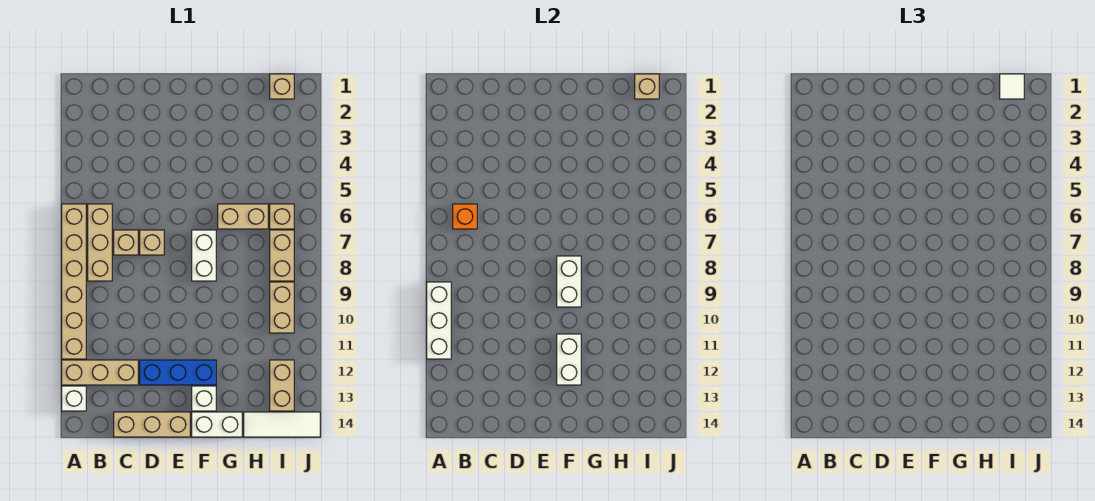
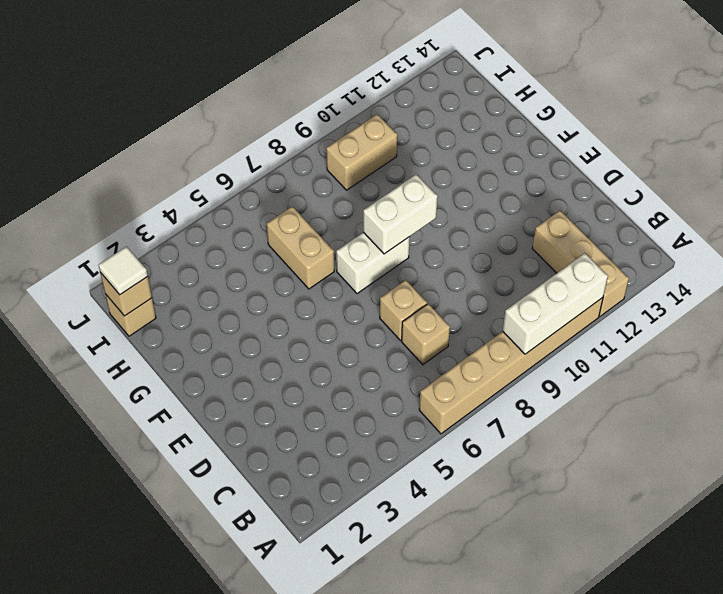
none -> white brick A13 level 1
none -> tan brick B6:B8 level 1
none -> tan brick C14:E14 level 1

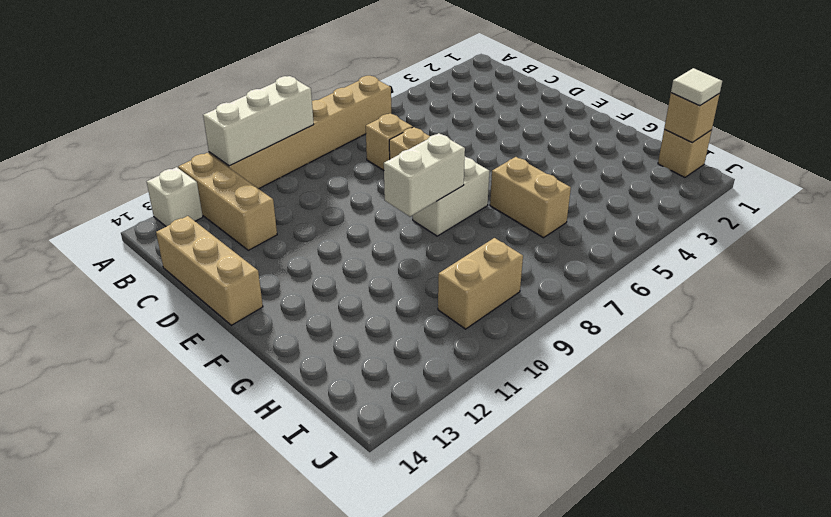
none -> tan brick B6:B8 level 1
none -> blue brick D12:F12 level 1
none -> white brick F13 level 1

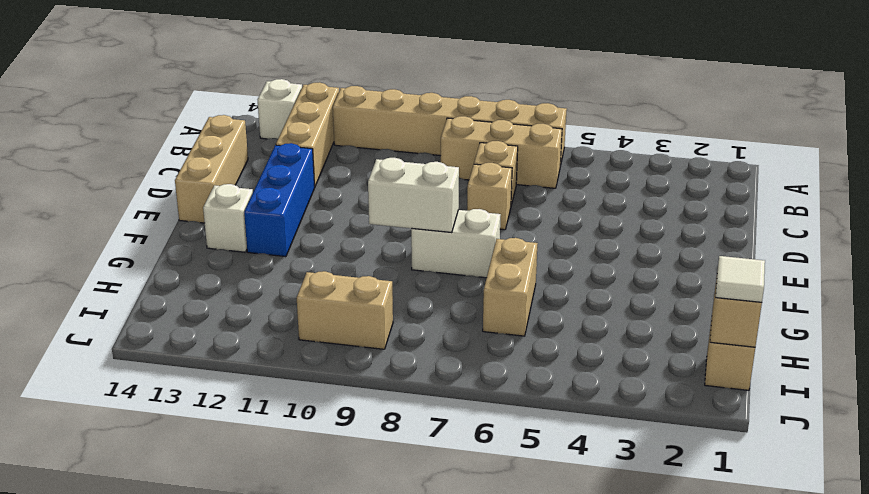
none -> white brick F14:G14 level 1
none -> white tile H14:J14 level 1
none -> tan brick I6 level 1

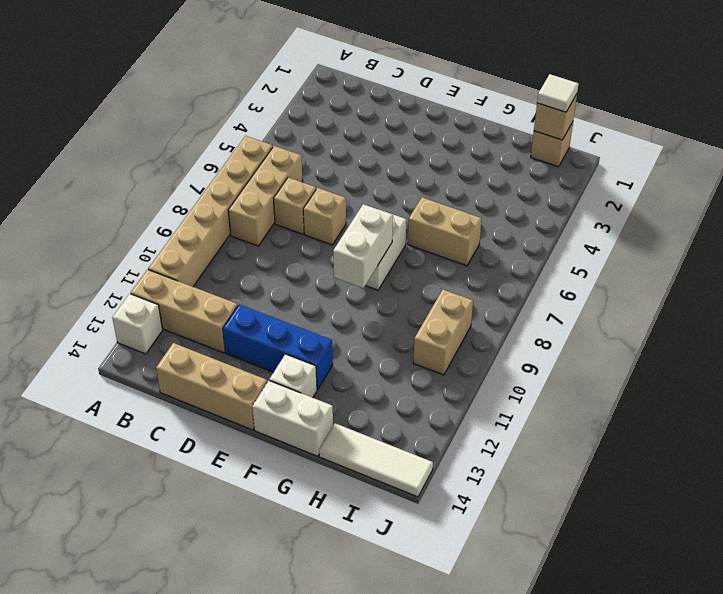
none -> tan brick I6 level 1
none -> tan brick I7:I8 level 1
none -> tan brick I12:I13 level 1

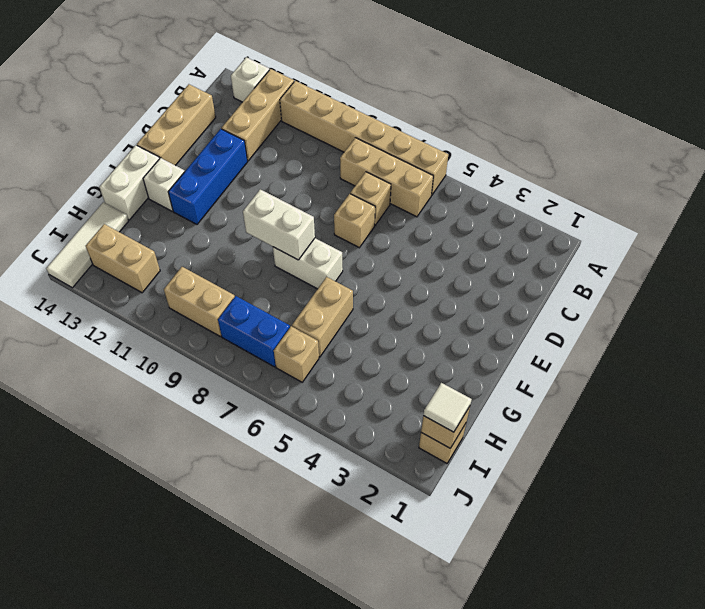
blue brick I7:I8 level 1 -> tan brick I7:I8 level 1
none -> white brick A9:A11 level 2
none -> orange brick B6 level 2
none -> white brick F11:F12 level 2

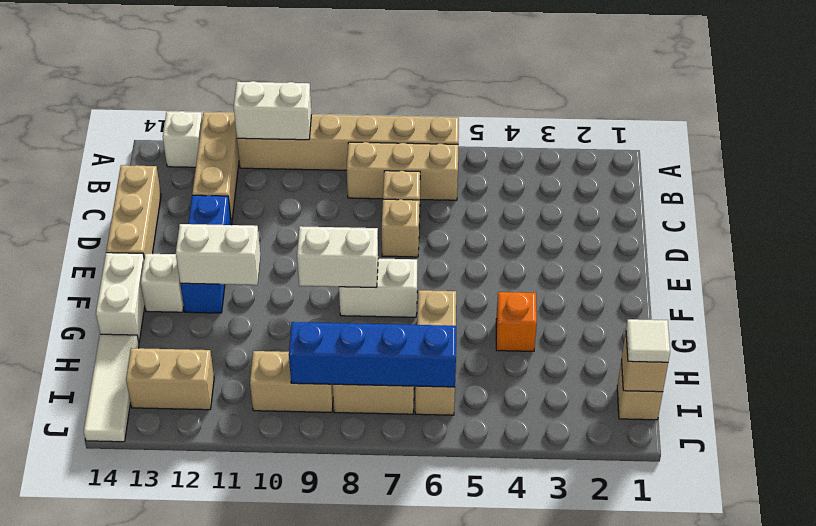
white brick A10:A11 level 2 -> white brick A9:A11 level 2
orange brick G4 level 1 -> orange brick B6 level 2
blue brick I6:I9 level 2 -> none

